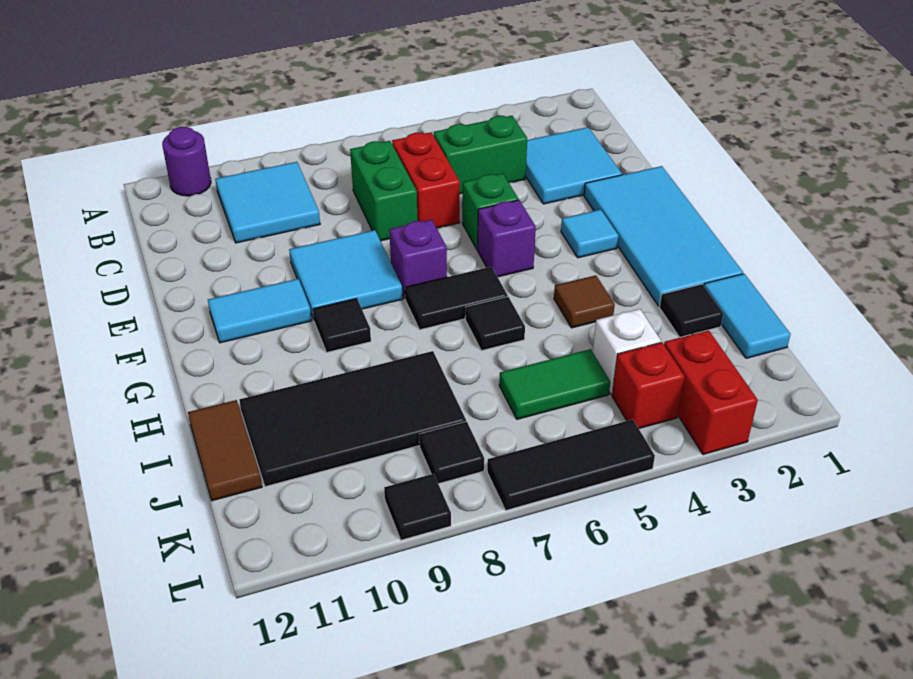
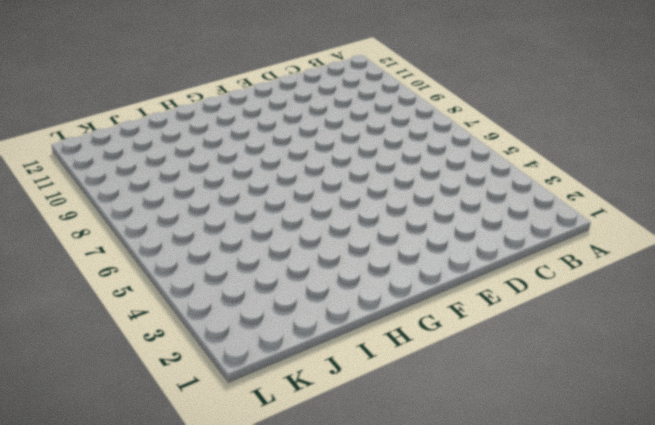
none -> purple round brick A11 level 1
none -> cyan tile B9:C10 level 1
none -> cyan tile C2:D3 level 1

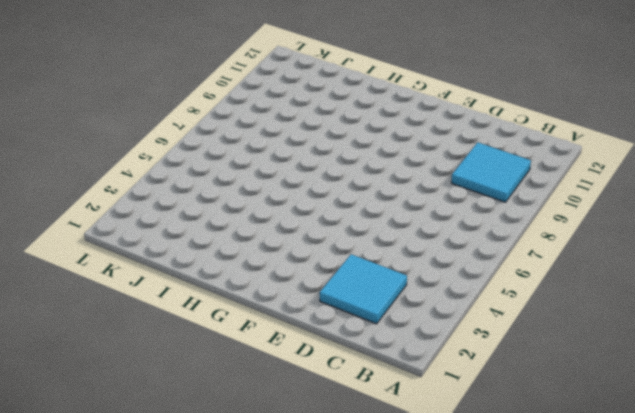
none -> purple round brick A11 level 1
none -> green brick C4:C5 level 1
none -> red brick C6:D6 level 1

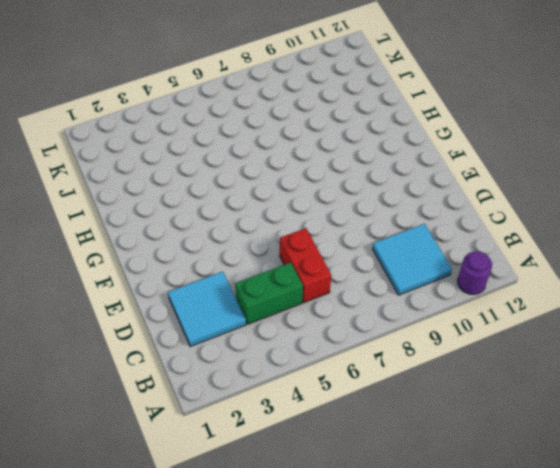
none -> green brick C7:D7 level 1
none -> cyan tile E1:H2 level 1
none -> green brick E5 level 1

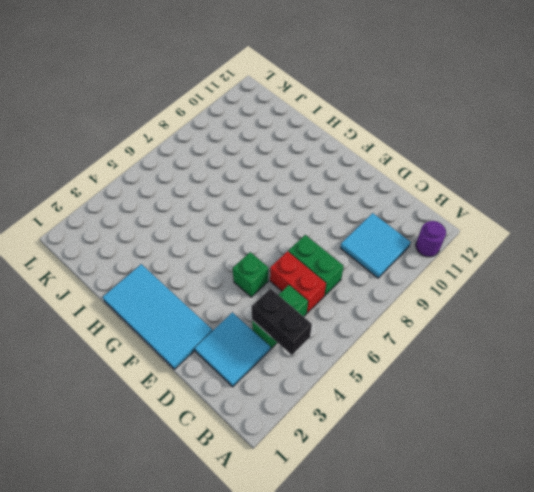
black brick B4:C4 level 2 -> none
none -> cyan tile E8:F9 level 1
none -> cyan tile F3 level 1
none -> purple brick F5 level 1

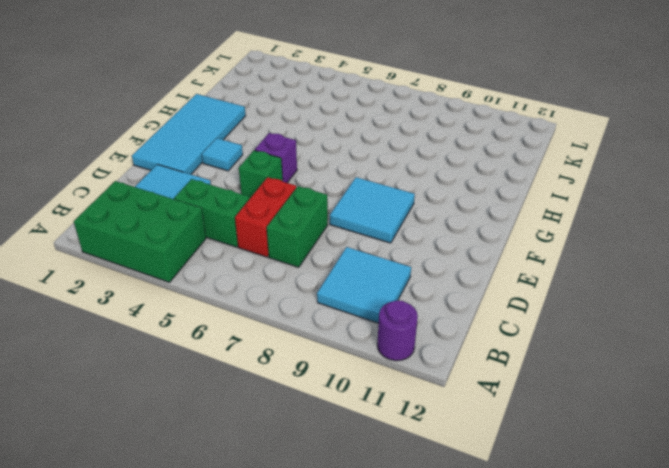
green brick A2:B4 level 1 -> none
none -> purple brick F7 level 1
none -> cyan tile F10:F11 level 1
none -> black tile G6:G7 level 1

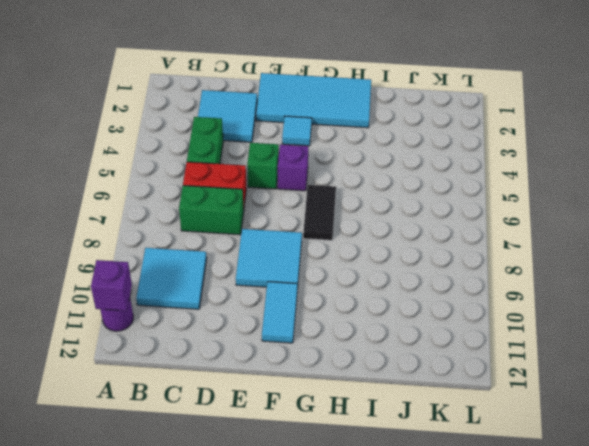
purple brick A11 level 2 -> purple brick F7 level 1
none -> black tile G9 level 1
none -> brown tile H4 level 1
none -> black tile H6 level 1

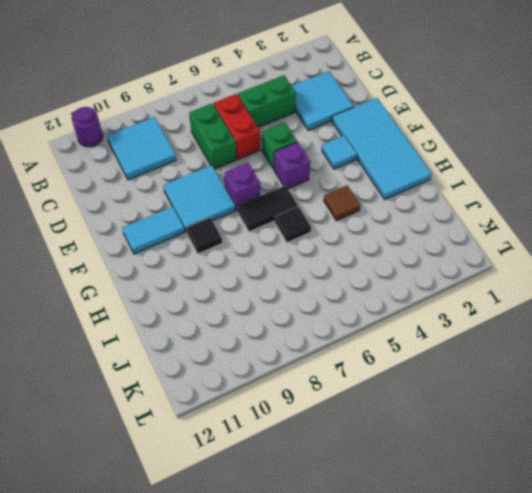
none -> cyan tile I1:J1 level 1
none -> black tile I2 level 1
none -> black tile I8:J11 level 1

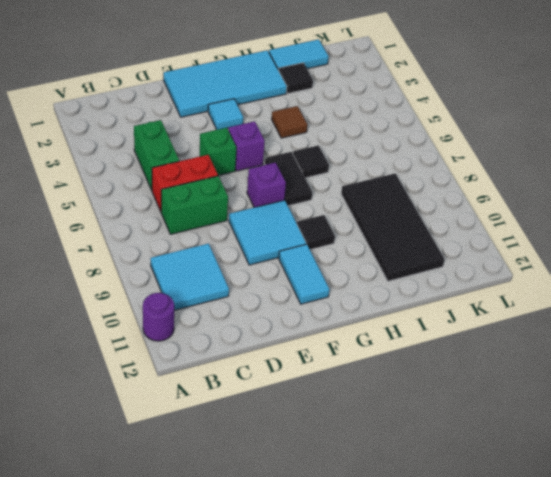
none -> cyan tile C2:D3 level 1
none -> brown tile I12:J12 level 1
none -> white brick J4 level 1

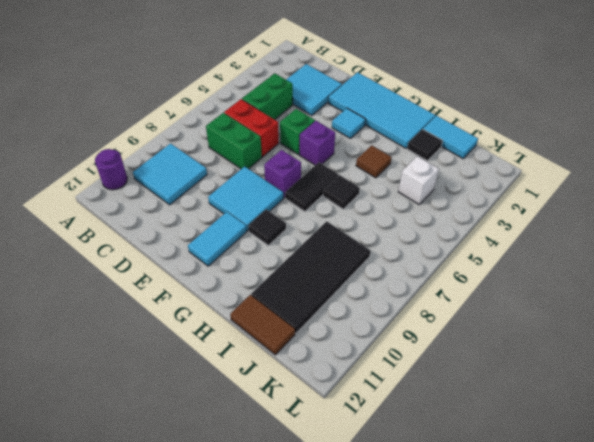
none -> green tile J5:J6 level 1
none -> red brick K3:L3 level 1
none -> red brick K4 level 1

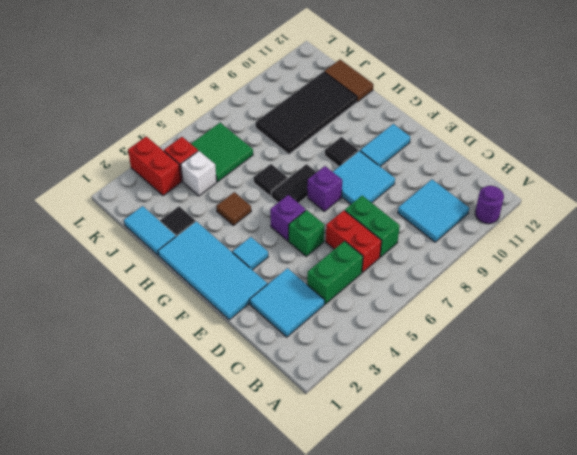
green tile J5:K6 level 1 -> green tile J5:J6 level 1
none -> black tile K8 level 1
none -> black tile L5:L7 level 1
none -> black tile L9 level 1

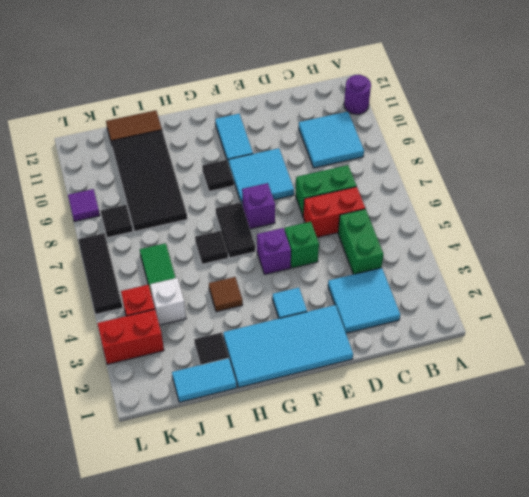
purple tile L9 level 1 -> black tile L9 level 1

